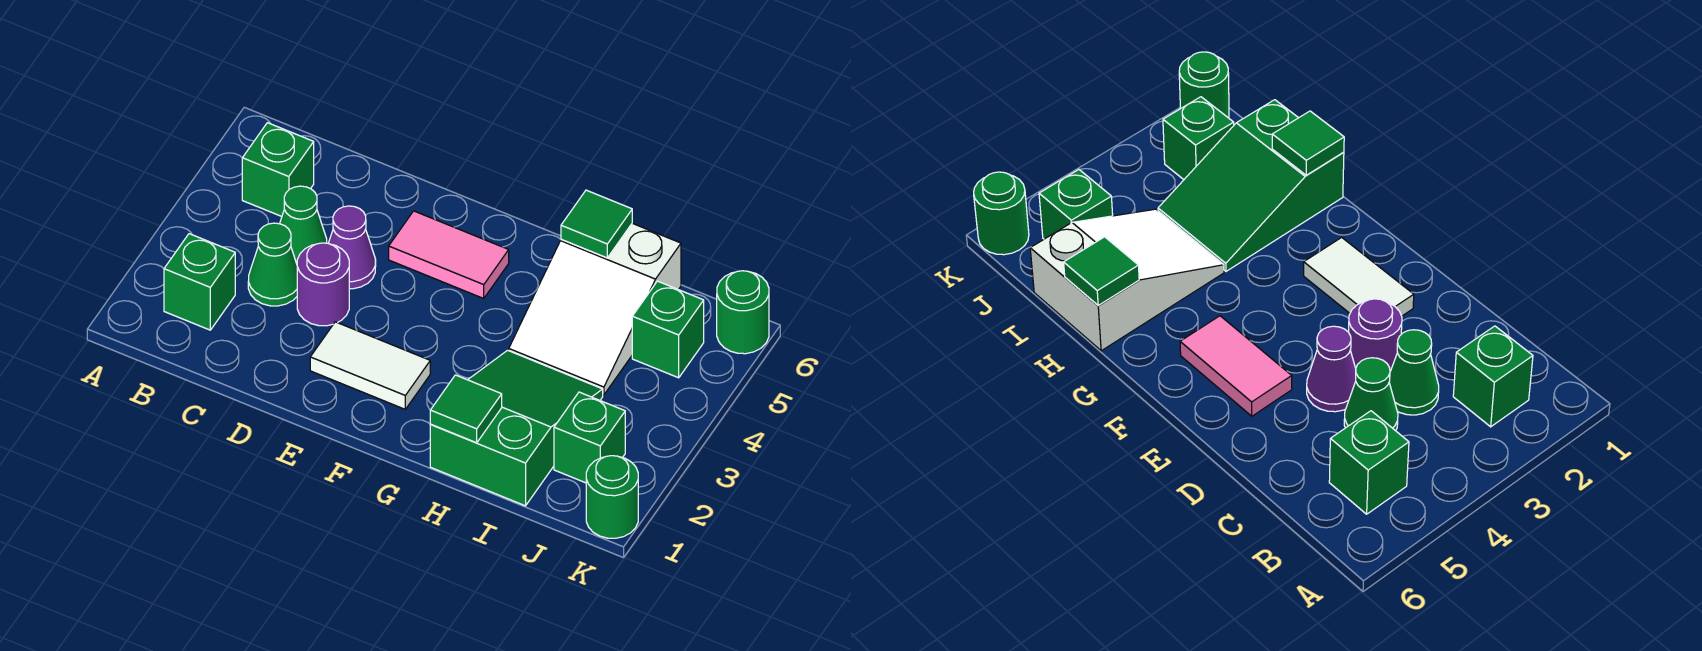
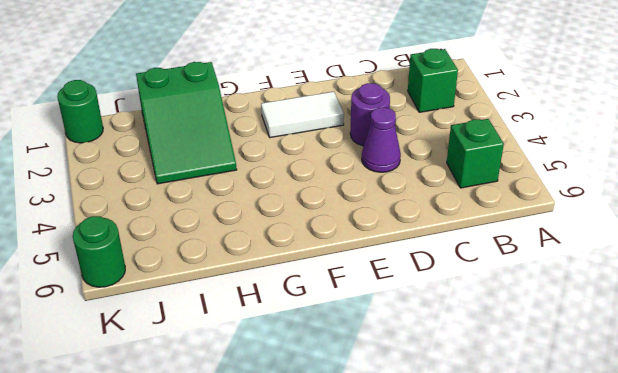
none -> green cone C3 level 1
none -> green cone C4 level 1
none -> pink tile E5:F5 level 1

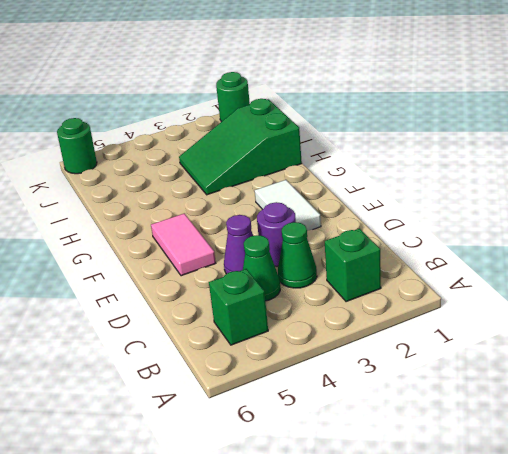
none -> white slope H4:I6 level 1 top 6
none -> green brick J2 level 1
none -> green brick J5 level 1

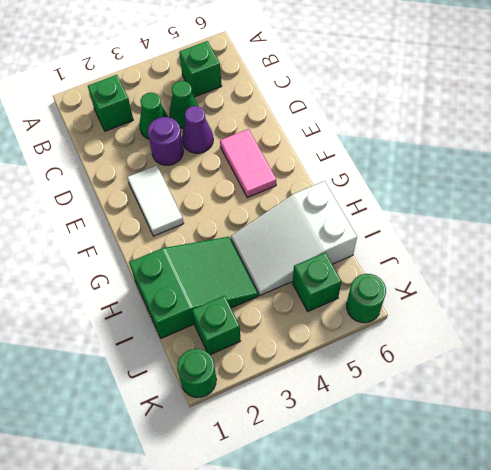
none -> green tile H1 level 2
none -> green tile H6 level 2

